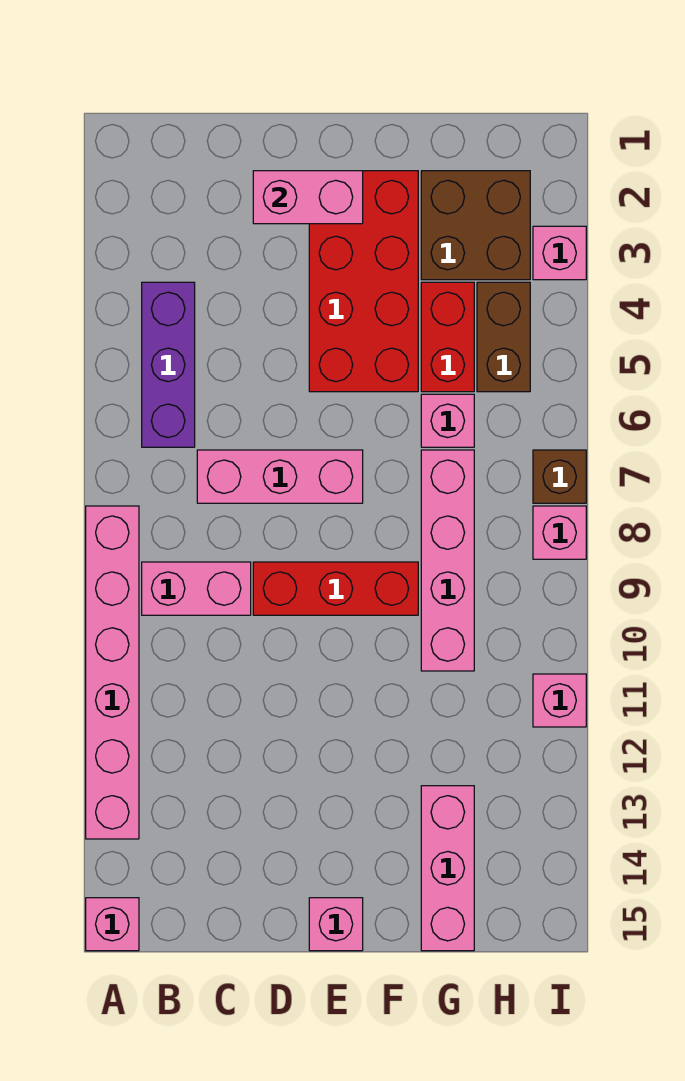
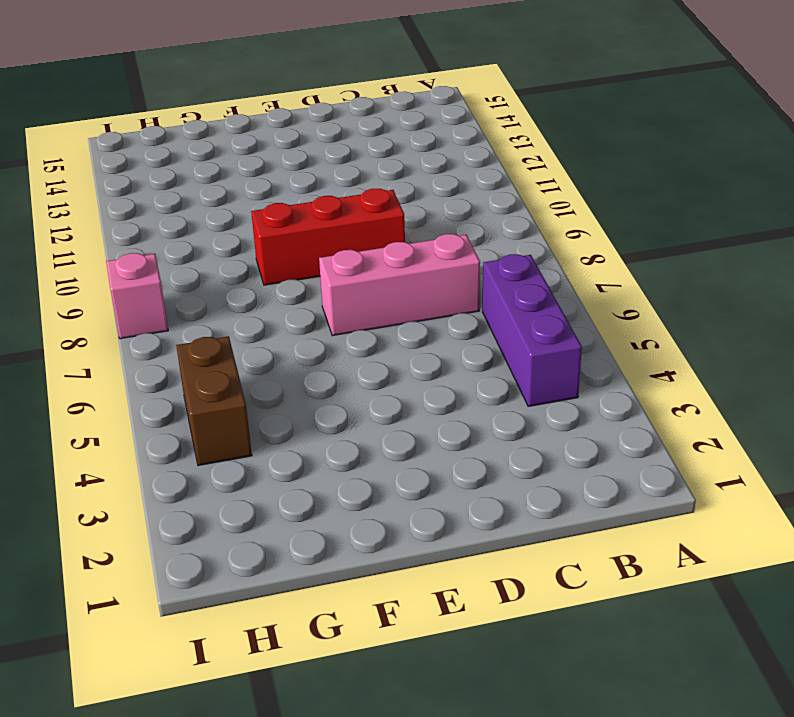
none -> pink brick A8:A13 level 1
none -> pink brick A15 level 1
none -> pink brick B9:C9 level 1

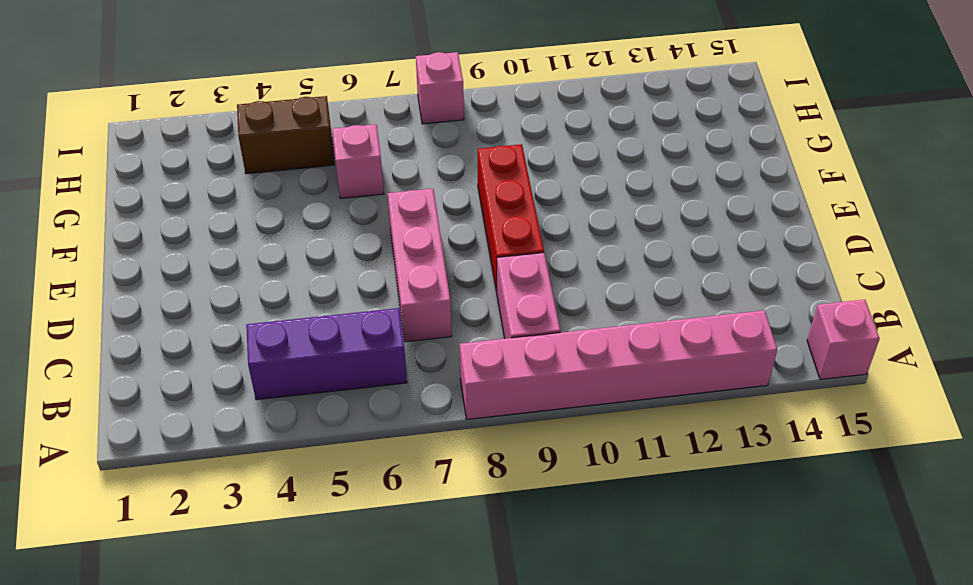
none -> red brick E2:F5 level 1
none -> pink brick E15 level 1
none -> brown brick G2:H3 level 1

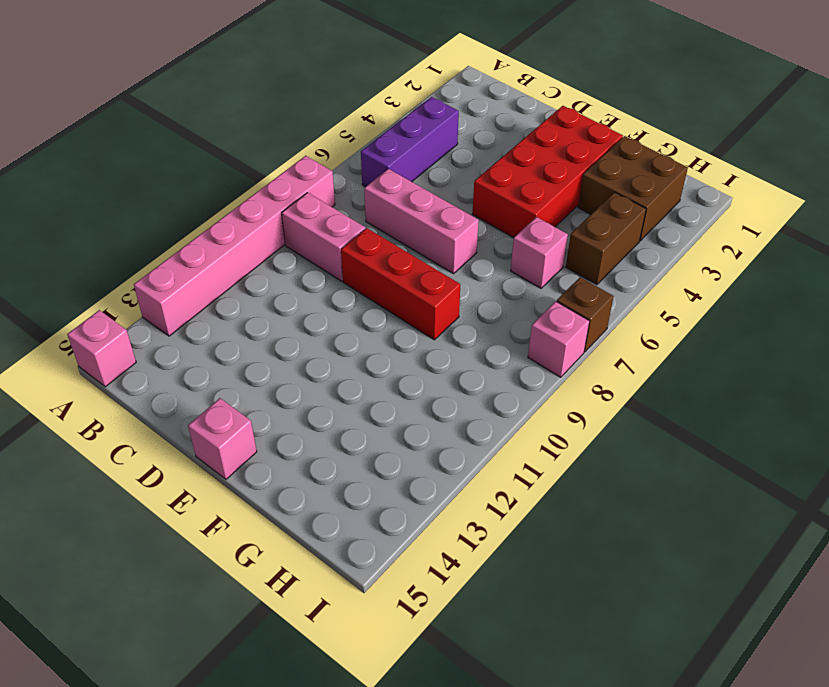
none -> red brick G4:G5 level 1
none -> pink brick G7:G10 level 1
none -> pink brick G13:G15 level 1

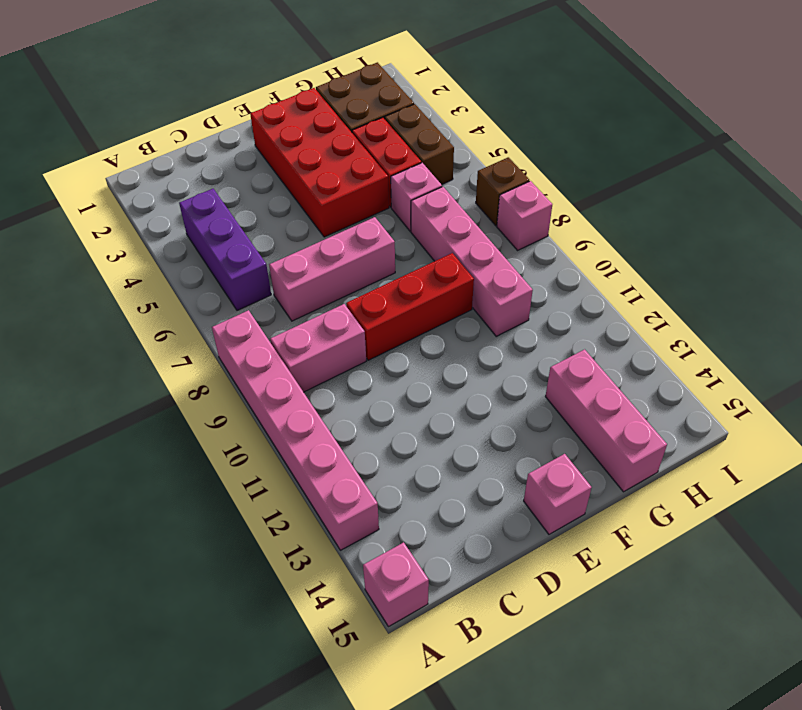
none -> pink brick I3 level 1
none -> pink brick I11 level 1
none -> pink brick D2:E2 level 2

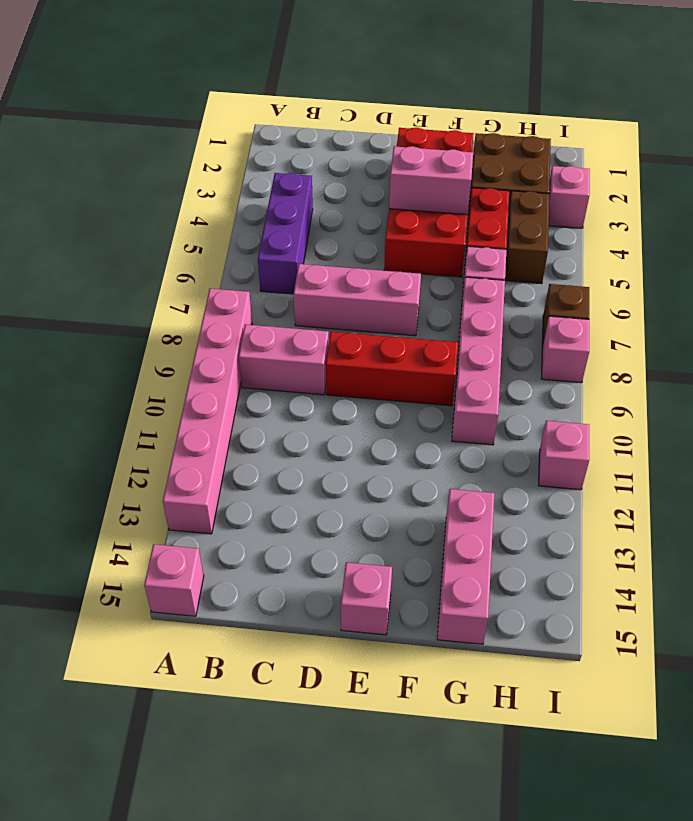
pink brick E4:F4 level 2 -> pink brick D2:E2 level 2

